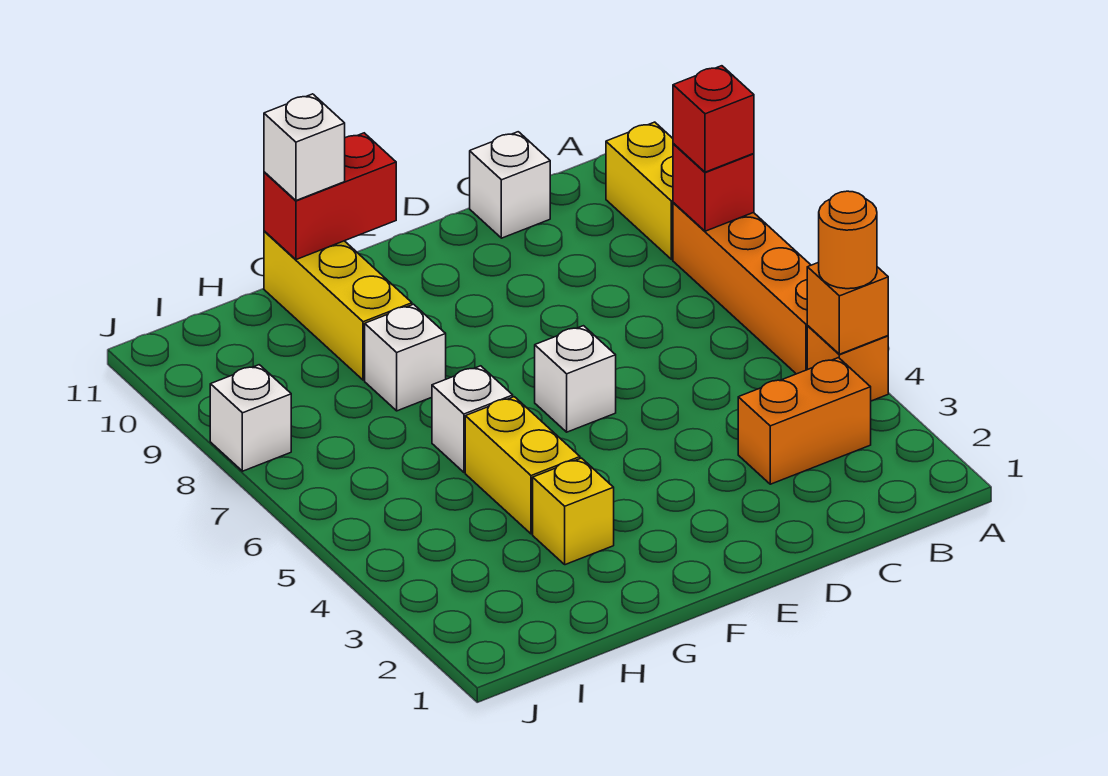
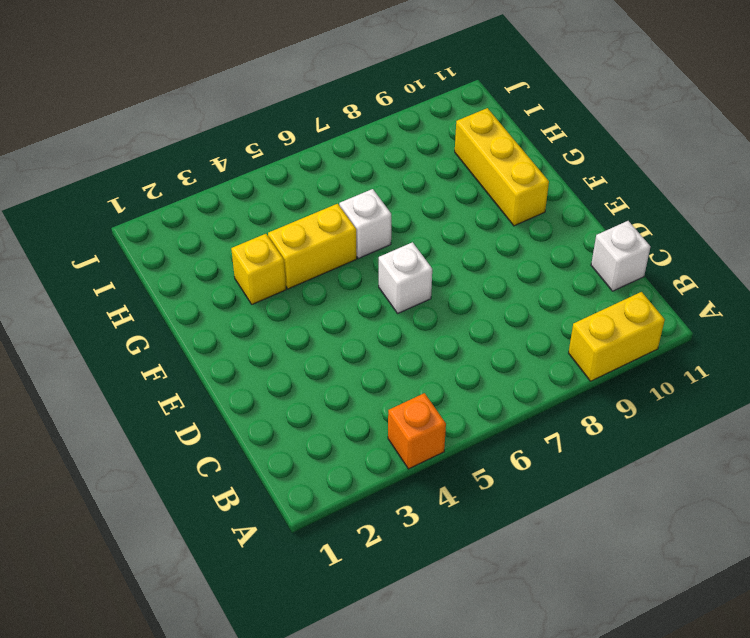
yellow brick F10:H10 level 1 -> yellow brick G9:G11 level 1
none -> orange brick A5:A8 level 1
none -> orange brick B3:C3 level 1
none -> white brick G8 level 1

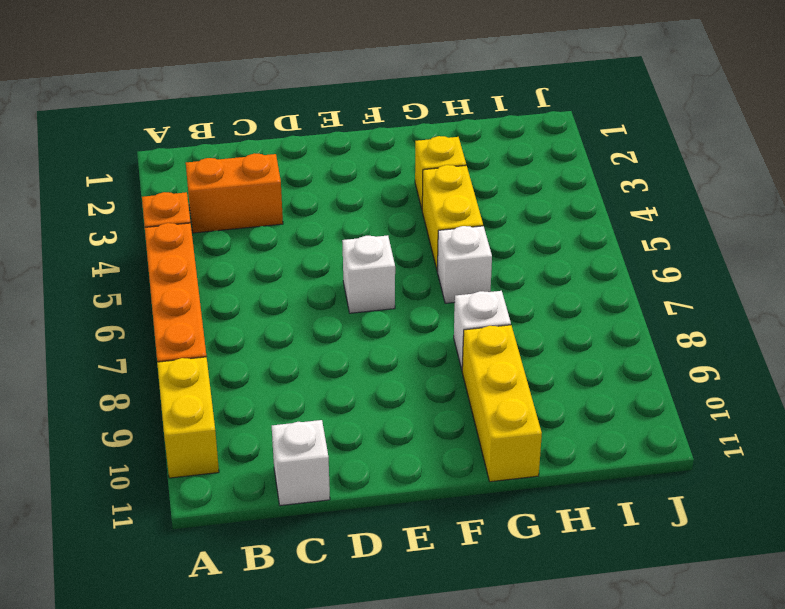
none -> white brick J8 level 1
none -> orange brick A4 level 2
none -> red brick A8 level 2

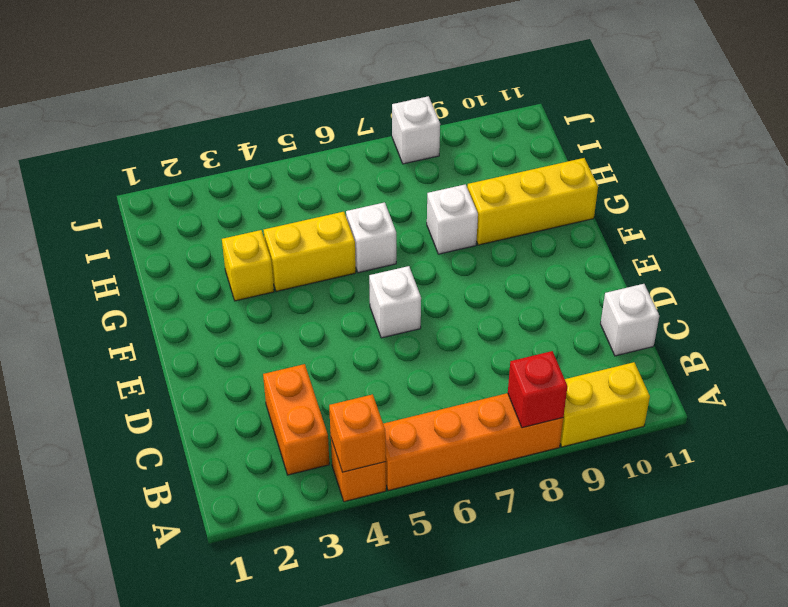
none -> red brick F11:G11 level 2
none -> orange round brick A4 level 3
none -> red brick A8 level 3

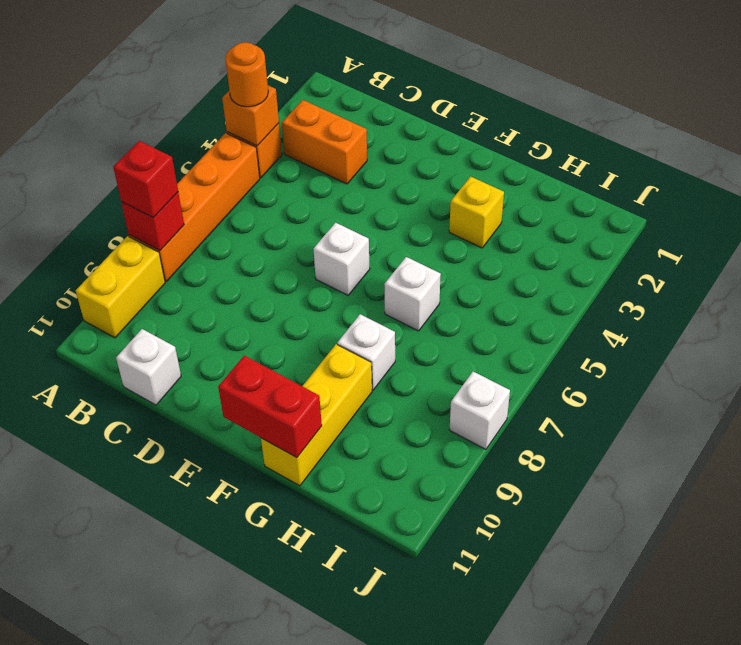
none -> yellow brick G4:G5 level 1
none -> white brick G11 level 3

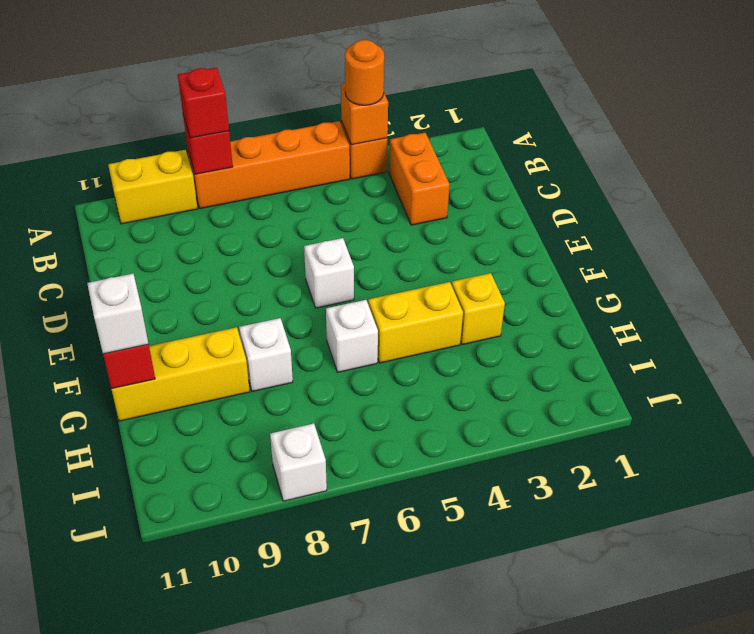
none -> white brick C11 level 1

